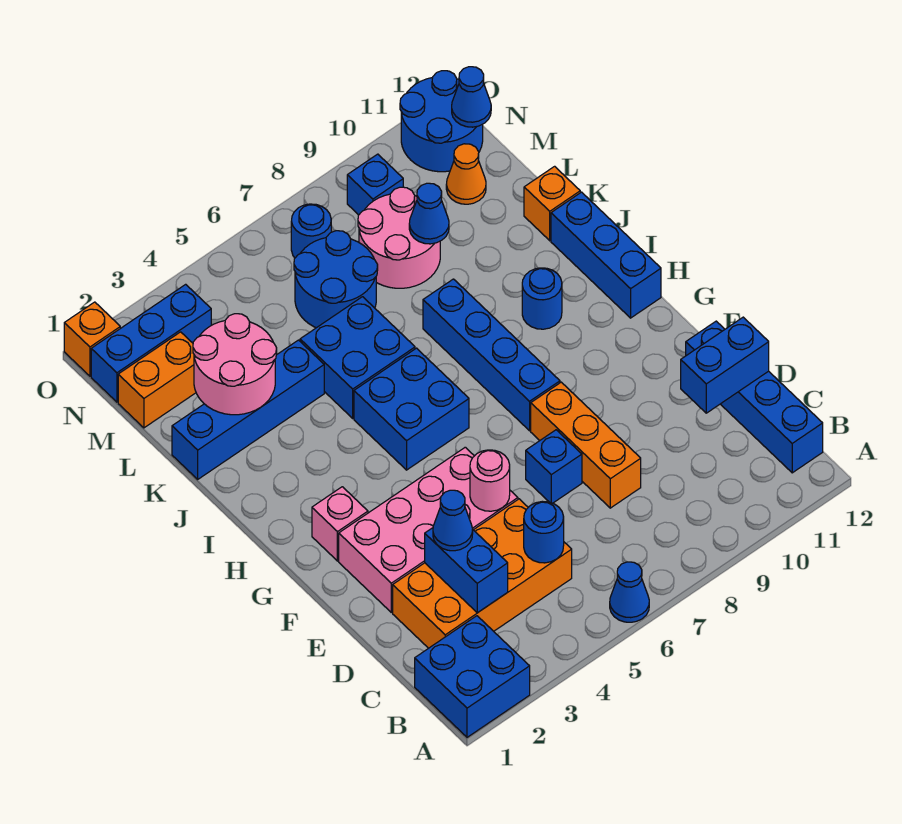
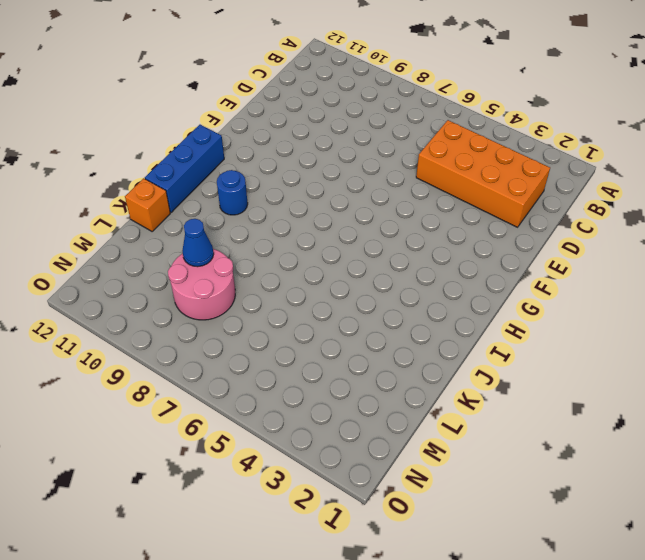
none -> blue brick A1:B2 level 1
none -> blue cone A6 level 1
none -> blue brick B12:E12 level 1
none -> orange brick D8:F8 level 1

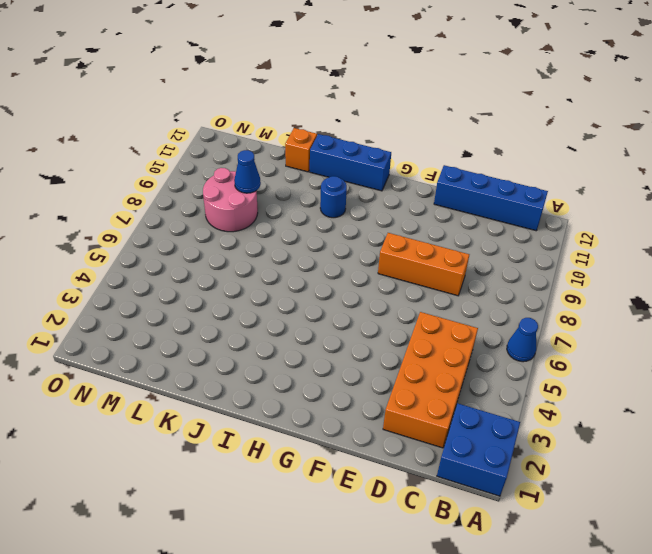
none -> pink brick E2:F5 level 1
none -> blue brick E7 level 1
none -> pink brick G2 level 1
none -> blue brick G8:J8 level 1

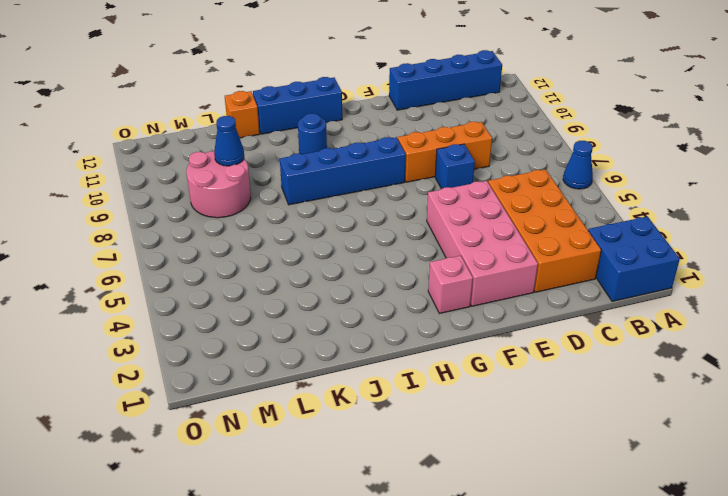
none -> blue brick H5:I6 level 1
none -> blue brick J5:K6 level 1
none -> blue brick K1:K4 level 1
none -> blue round brick L6:M7 level 1

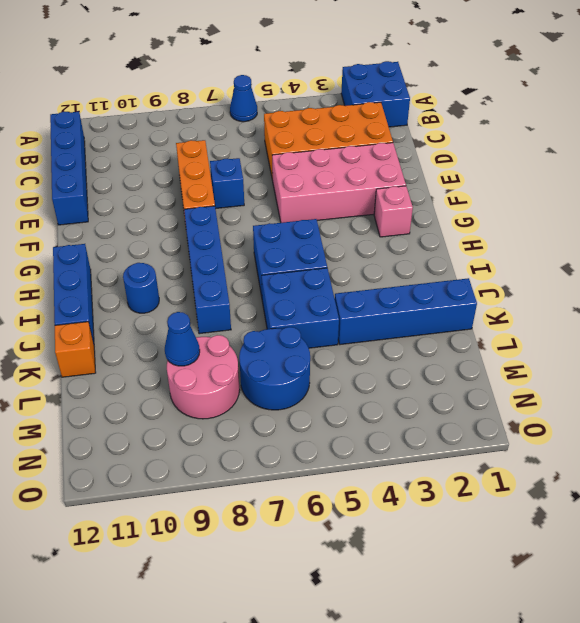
none -> orange brick M1:M2 level 1
none -> orange cone M11 level 1
none -> blue brick N1:N3 level 1
none -> blue round brick N7 level 1

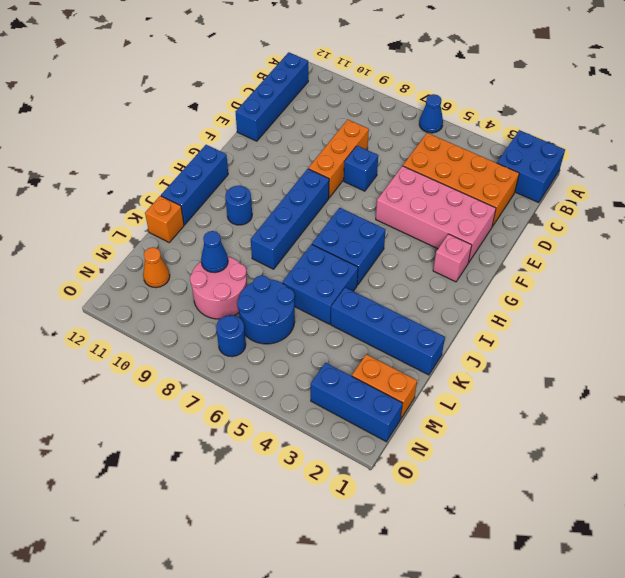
none -> blue brick N9 level 1
none -> blue round brick N11:O12 level 1
none -> orange brick O1 level 1
none -> blue brick C3:D3 level 2

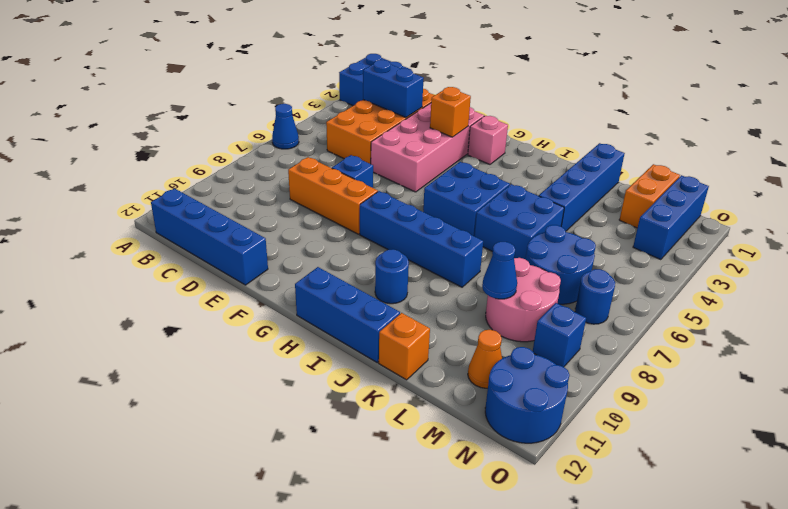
orange brick F3 level 2 -> orange brick O1 level 1
none -> blue round brick C5 level 2
none -> blue brick D11:D12 level 2
none -> pink round brick E5 level 2
none -> pink round brick K2:L3 level 2

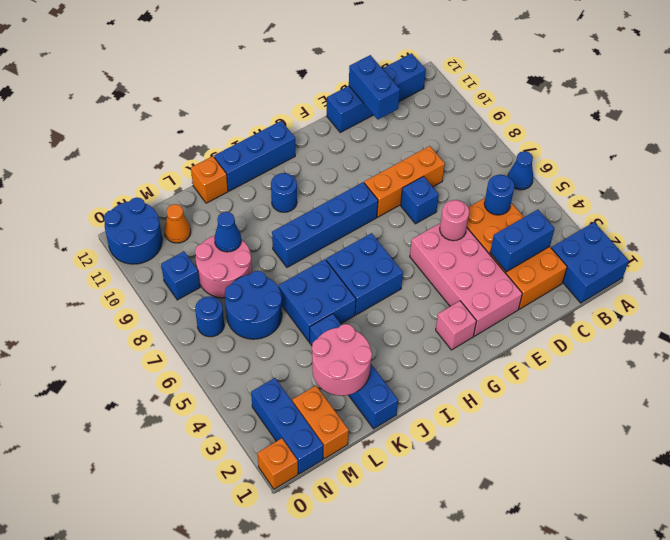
none -> blue cone N12 level 2
none -> blue cone D3 level 3

